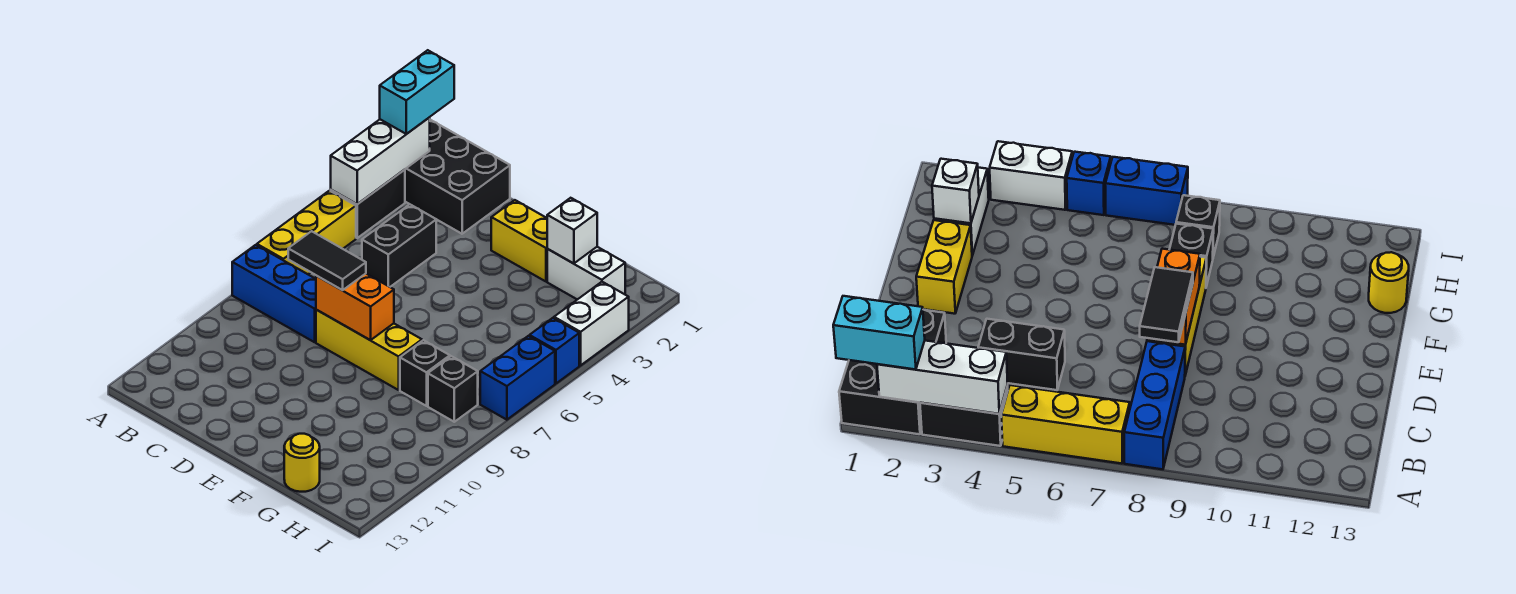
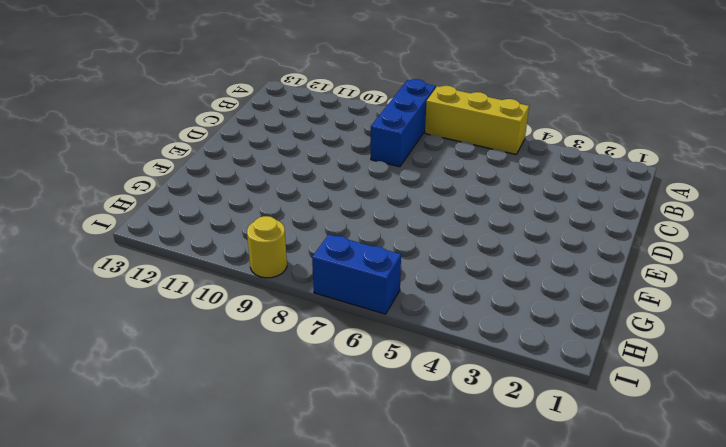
yellow round brick I9 level 1 -> yellow round brick G13 level 1
none -> black brick A1:C2 level 1
none -> black brick A3:A4 level 1
none -> black brick C4:C5 level 1

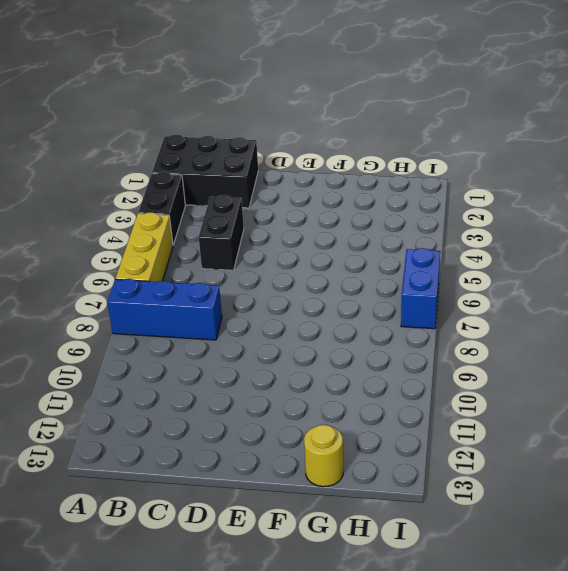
none -> yellow brick D8:F8 level 1
none -> yellow brick E2:F2 level 1
none -> white brick G2:H2 level 1

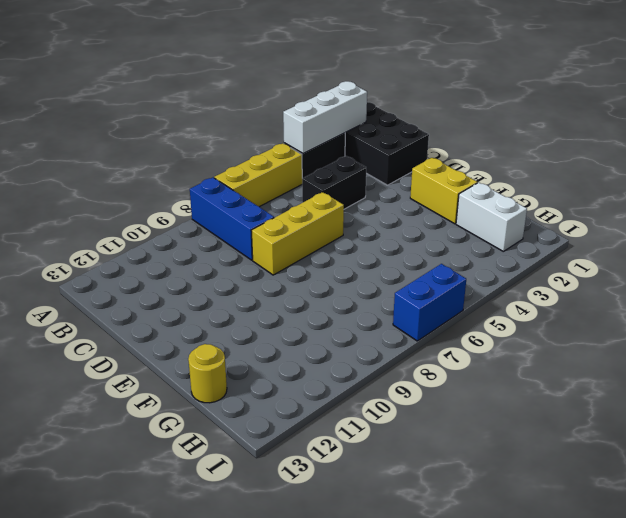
yellow brick D6:D8 level 1 -> yellow brick D8:F8 level 1
none -> black brick G8 level 1
none -> black brick H8 level 1
none -> white brick I3:I4 level 1

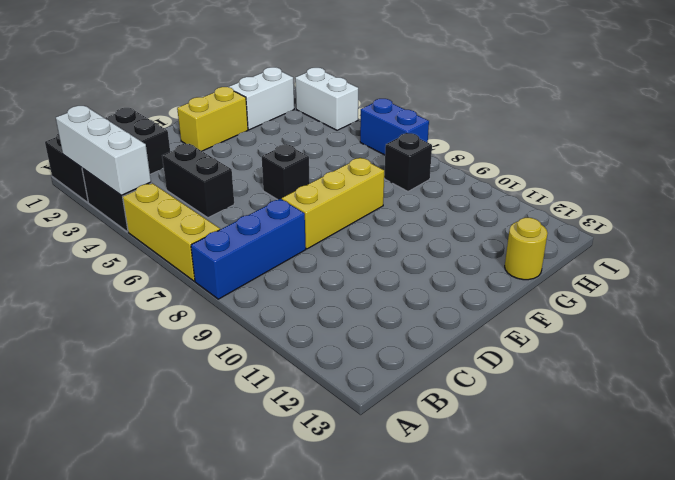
black brick E6 level 1 -> black brick G8 level 1
none -> blue brick I5 level 1
none -> orange brick D8:E8 level 2
none -> white brick G2 level 2

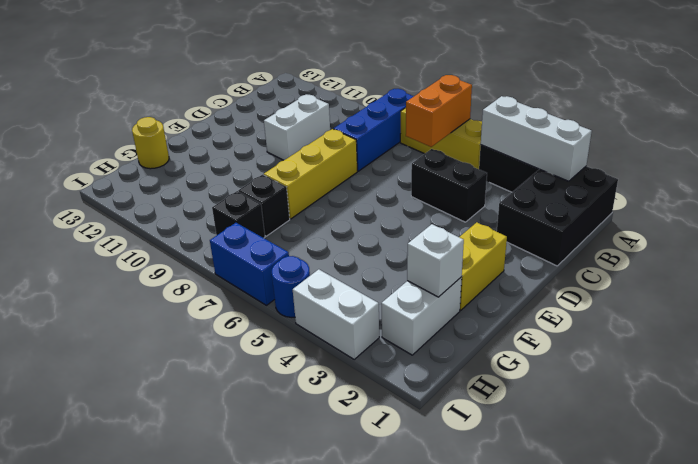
orange brick A6:B6 level 2 -> orange brick D8:E8 level 2
white brick C10:D10 level 1 -> none
blue round brick I5 level 1 -> blue brick I5 level 1
none -> cyan brick A1:A2 level 3
none -> black tile C8:D8 level 3

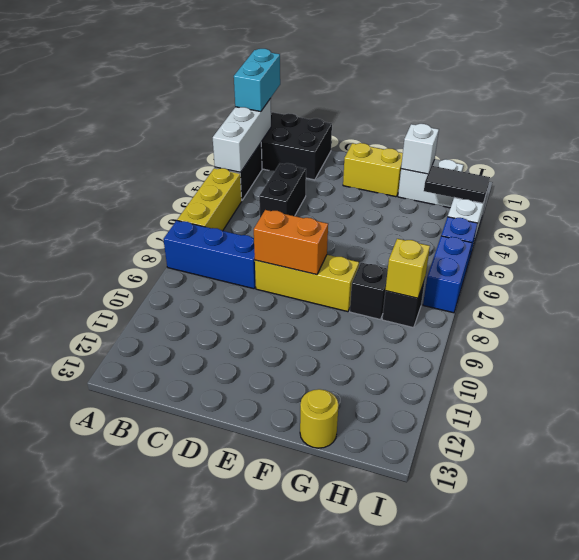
black tile H3:I3 level 2 -> black tile C8:D8 level 3
yellow brick H8 level 2 -> none

